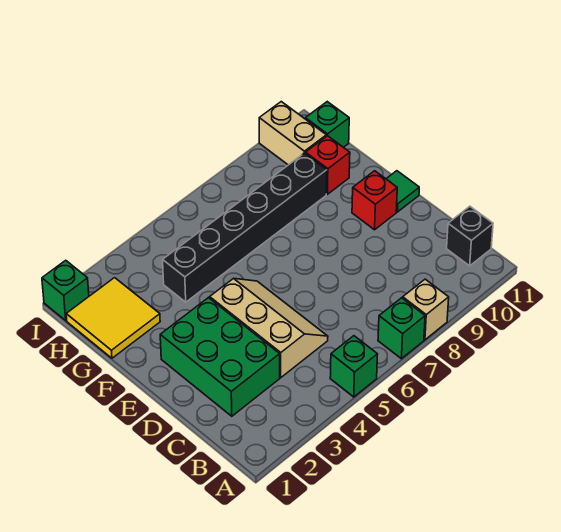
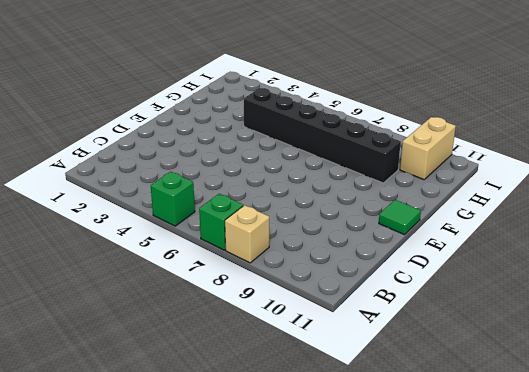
none -> black brick B11 level 1
none -> green brick C2:E3 level 1
none -> tan slope C4:E5 level 1 top 4

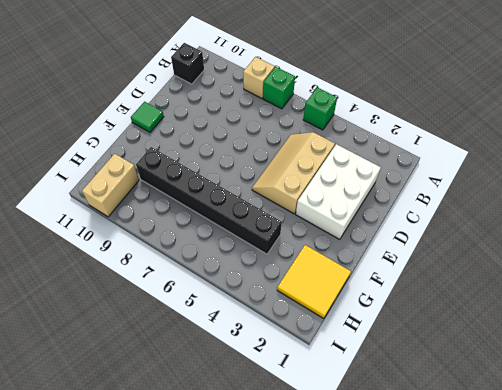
white brick C2:E3 level 1 -> green brick C2:E3 level 1
none -> red brick E10 level 1
none -> red brick G10 level 1
none -> green brick H11 level 1

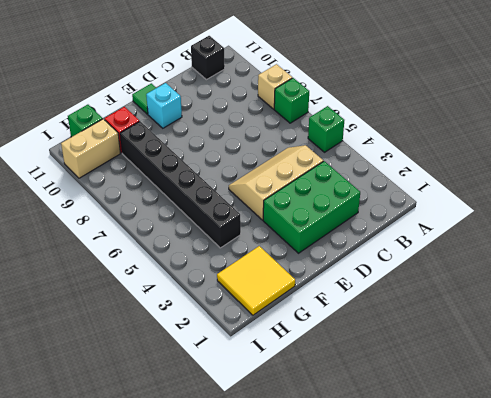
cyan brick E10 level 1 -> red brick E10 level 1
none -> green brick I1 level 1

